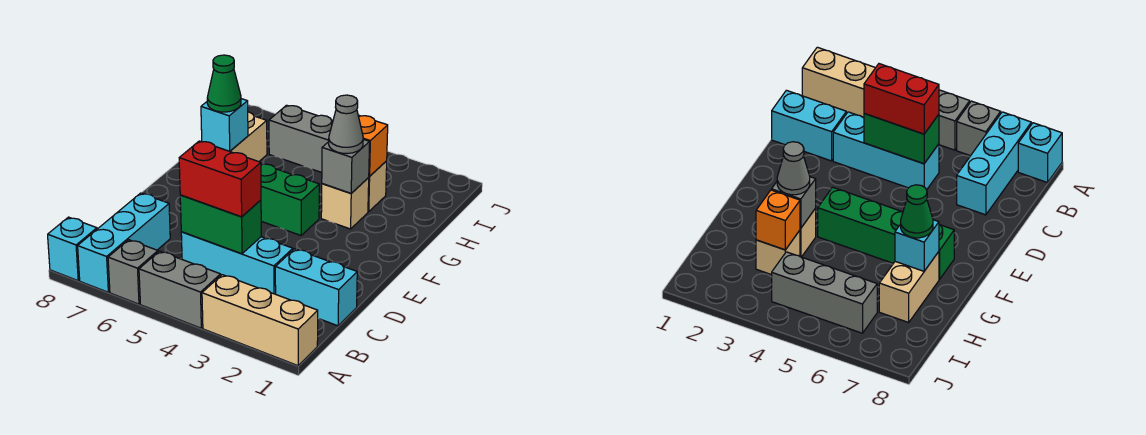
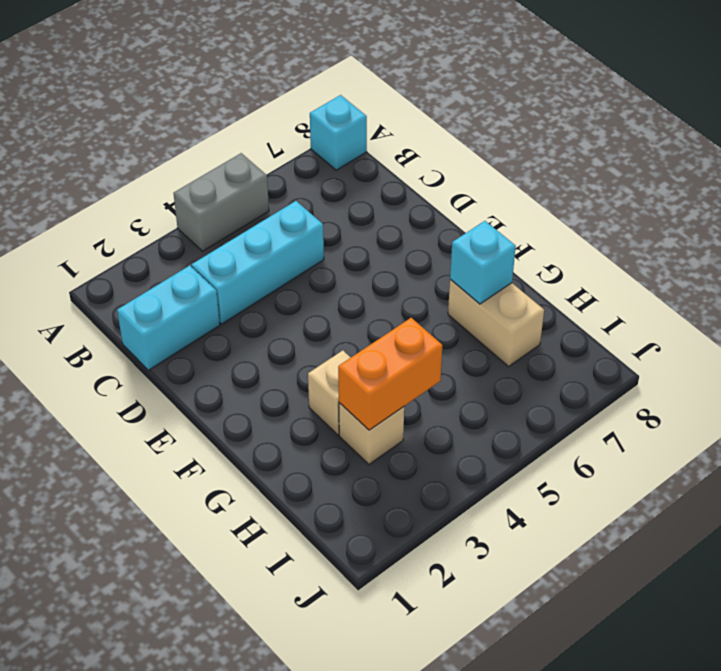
orange brick H3:H4 level 2 -> orange brick H3 level 2
none -> tan brick A1:A3 level 1
none -> grey brick A6 level 1
none -> cyan brick A7:C7 level 1

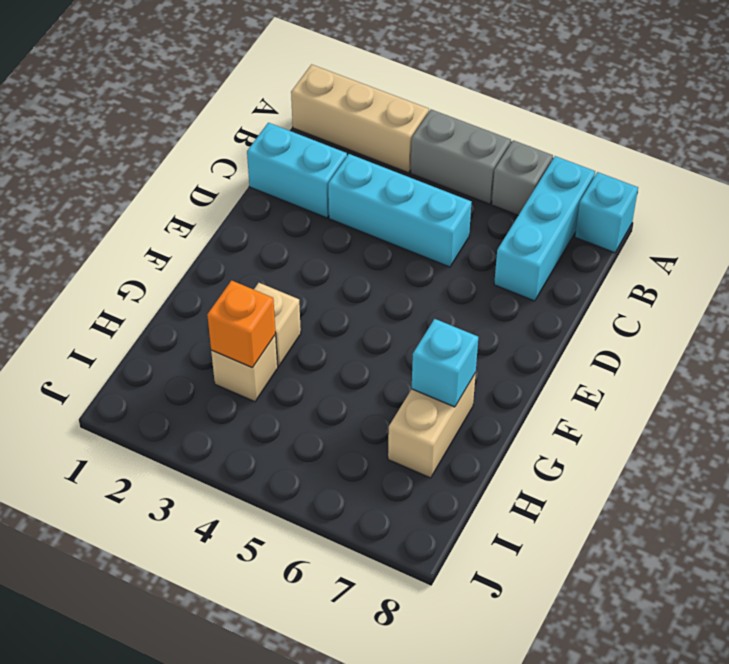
none -> green brick F4:F7 level 1
none -> grey brick I4:I6 level 1
none -> green brick C4:C5 level 2

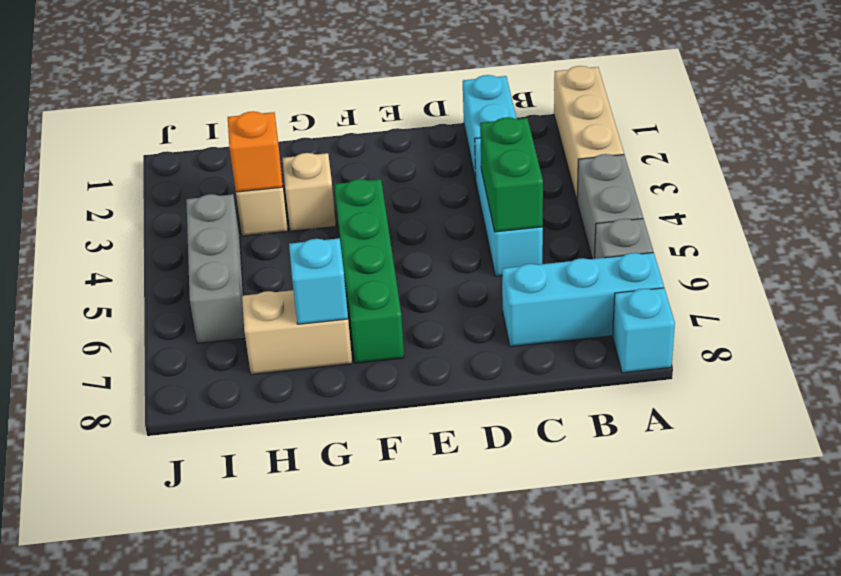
none -> grey brick G3 level 2
none -> red brick C4:C5 level 3
none -> grey cone G3 level 3

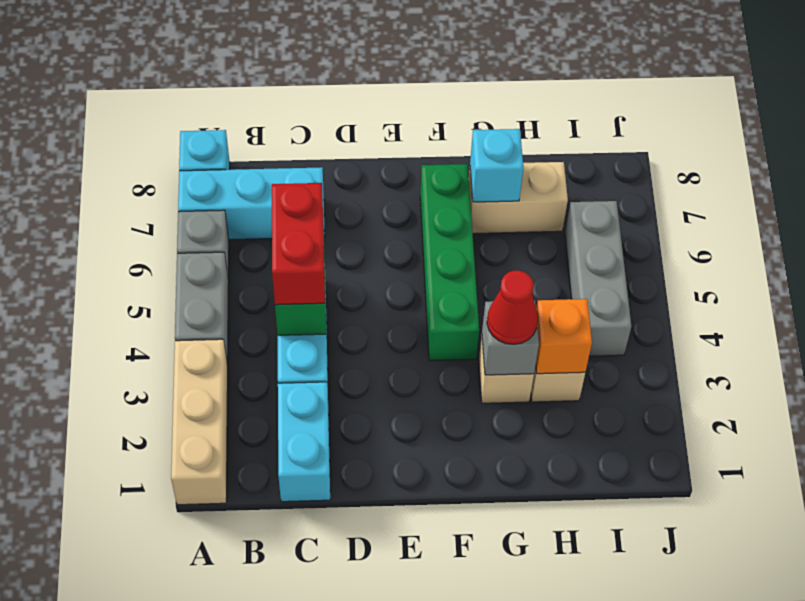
red cone G3 level 3 -> grey cone G3 level 3
none -> green cone G7 level 3

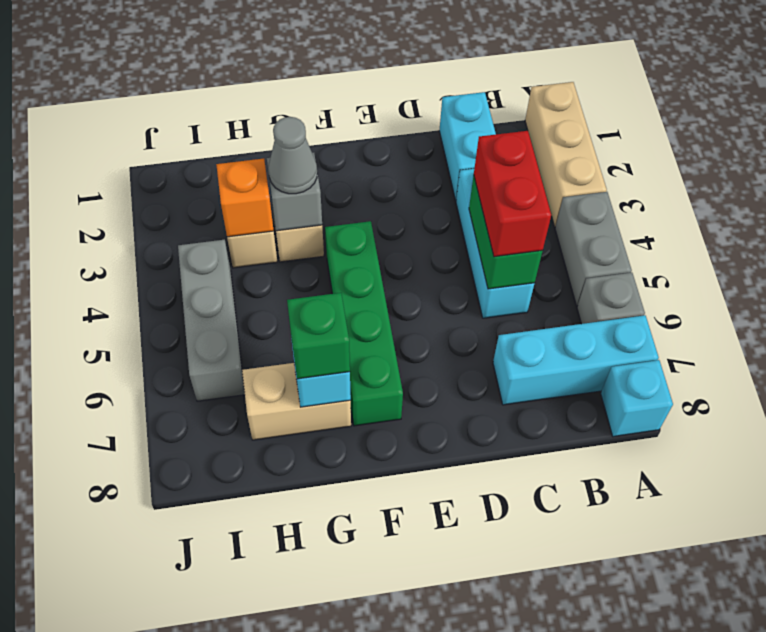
green brick G7 level 3 -> green cone G7 level 3

